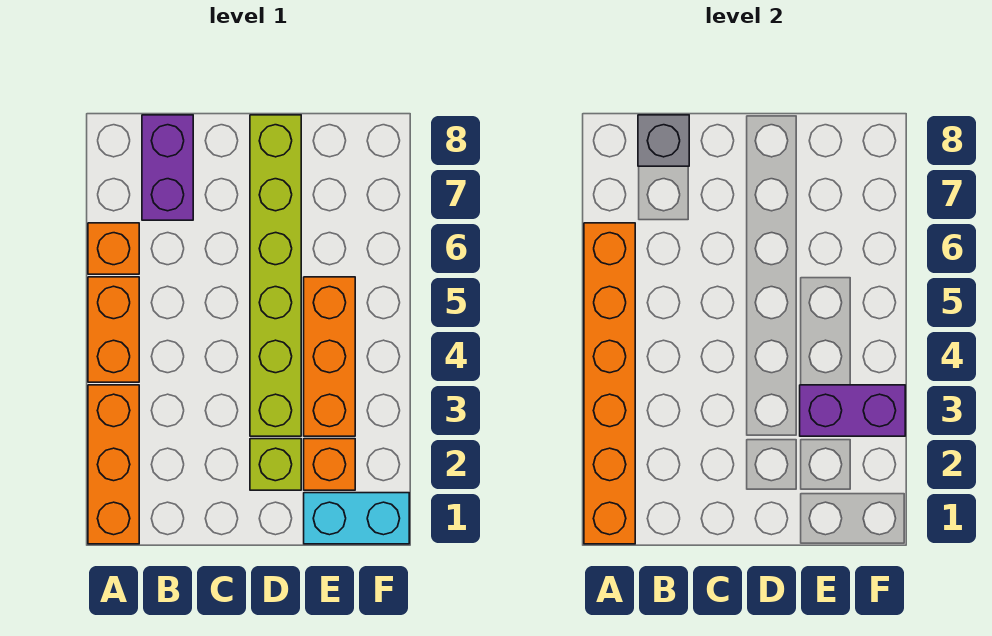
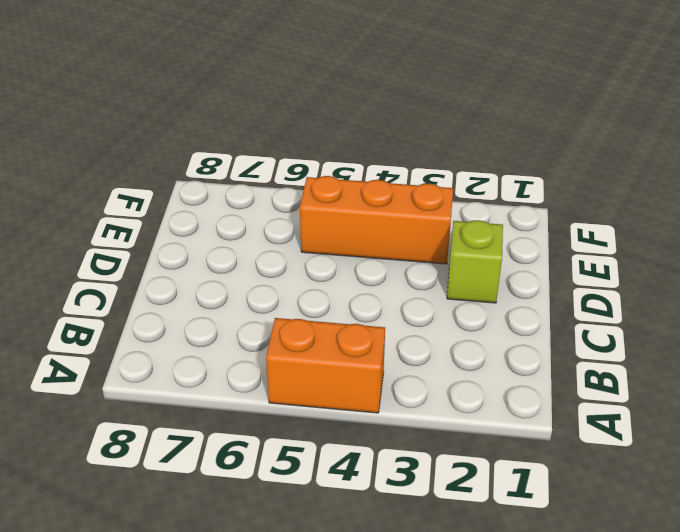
none -> orange brick A1:A3 level 1
none -> orange brick A6 level 1
none -> purple brick B7:B8 level 1

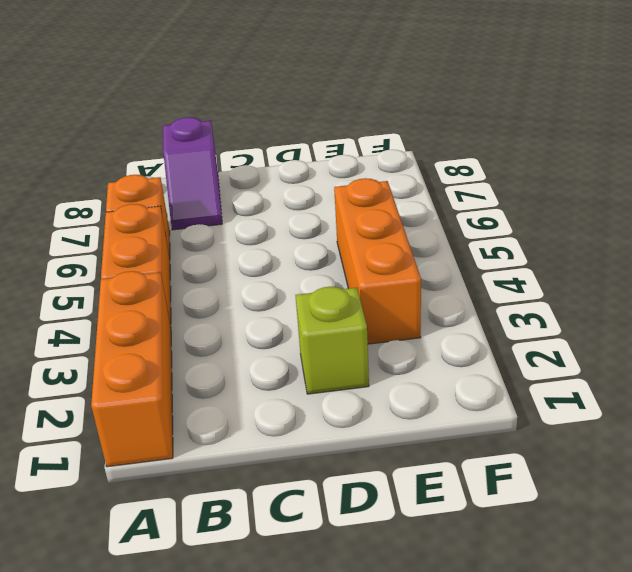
purple slope B7:B8 level 1 top 8 -> purple brick B7:B8 level 1
none -> lime brick D3:D8 level 1
none -> cyan brick E1:F1 level 1
none -> orange brick E2 level 1

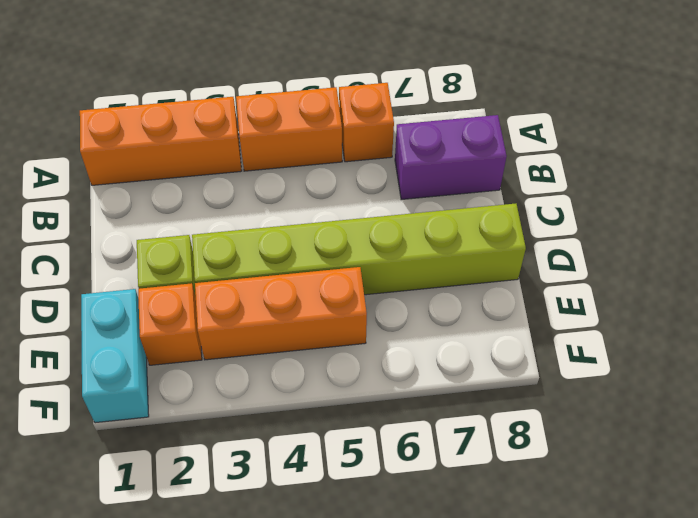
none -> orange brick A1:A6 level 2
none -> grey brick B8 level 2
none -> purple brick E3:F3 level 2

